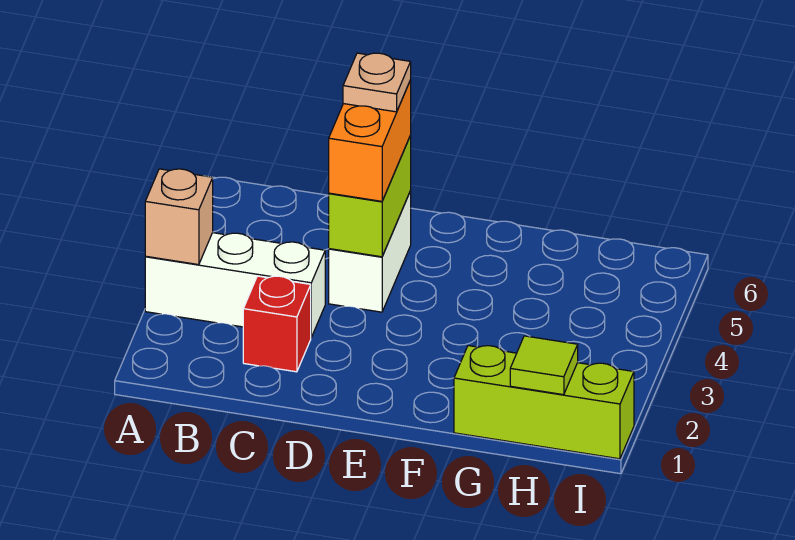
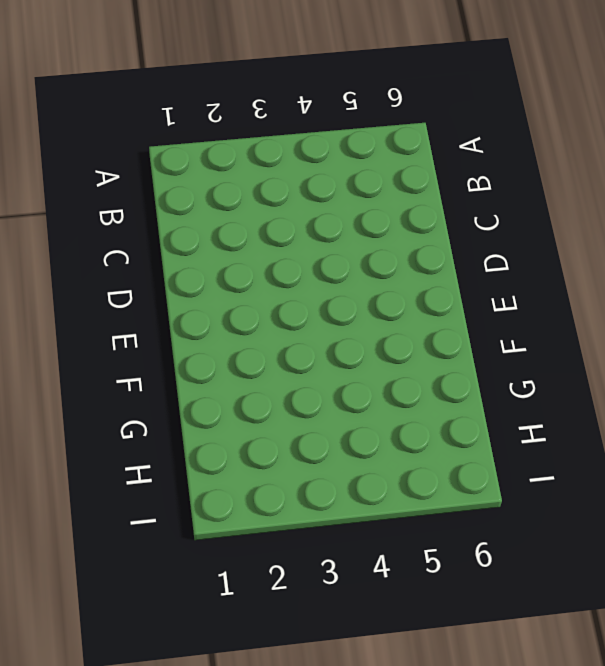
none -> white brick A3:C3 level 1
none -> red brick C2 level 1

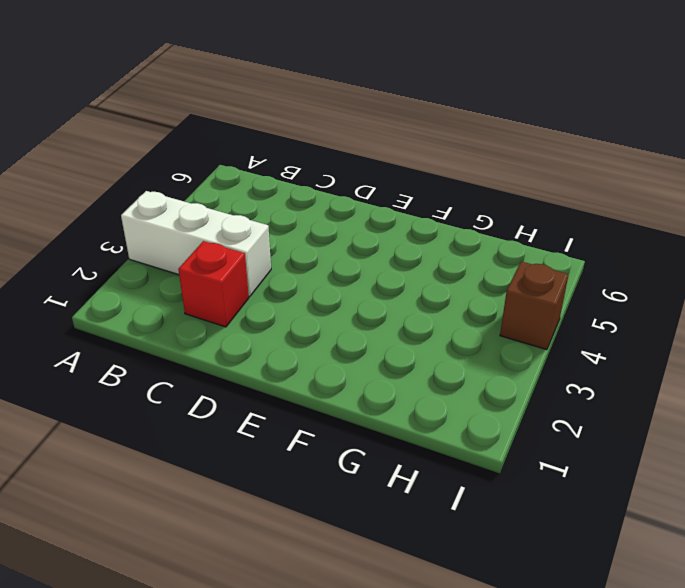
brown brick I4 level 1 -> none
none -> white brick D4:D5 level 1
none -> lime brick G1:I1 level 1

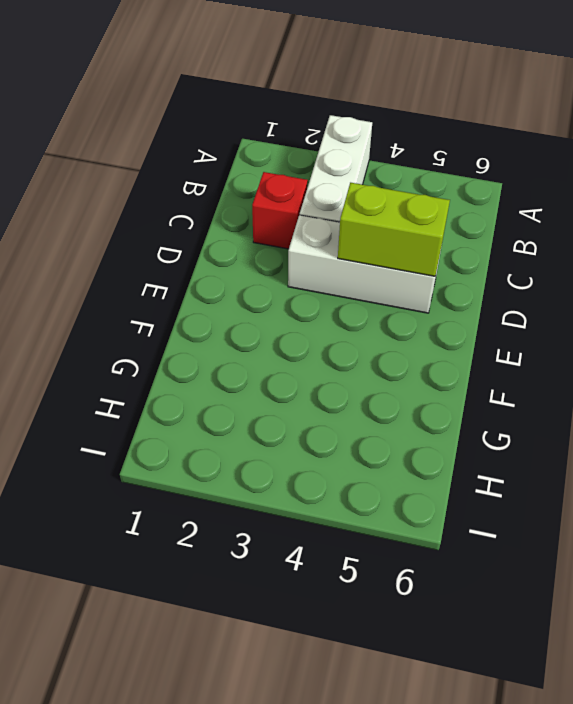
white brick D3:D5 level 1 -> white brick D4:D5 level 1
none -> lime brick G1:I1 level 1
none -> tan brick A3 level 2

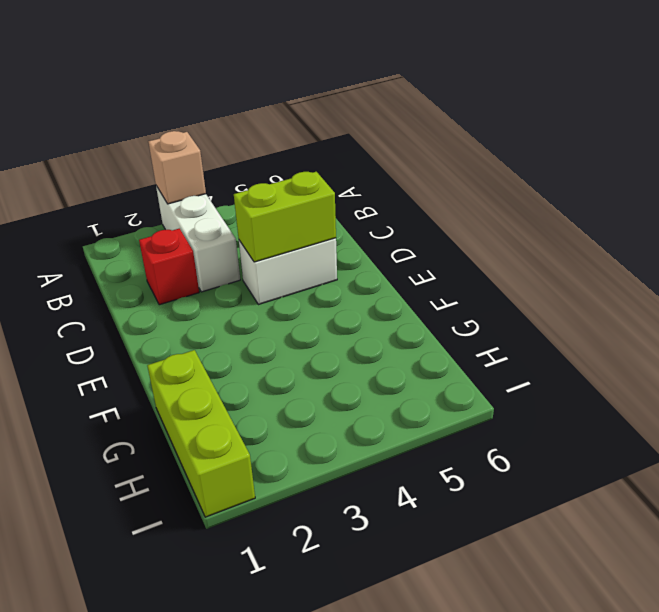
none -> lime tile H1 level 2
none -> orange brick D4:D5 level 3

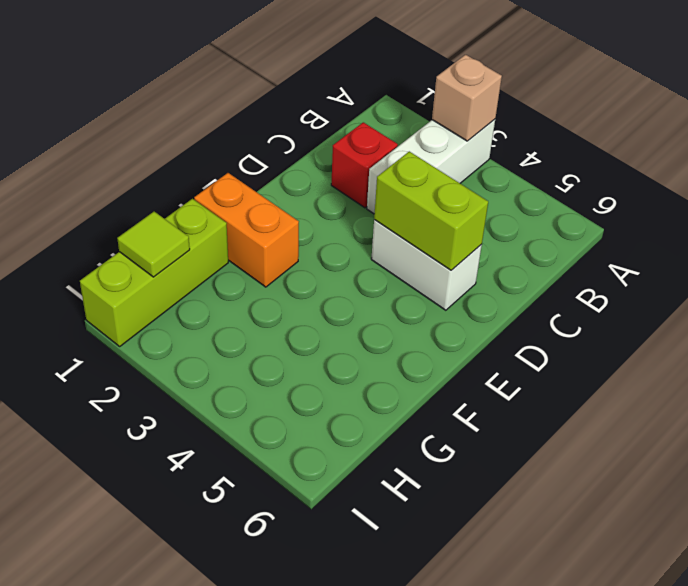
orange brick F1:F2 level 1 -> orange brick D4:D5 level 3
none -> tan plate D5 level 4

